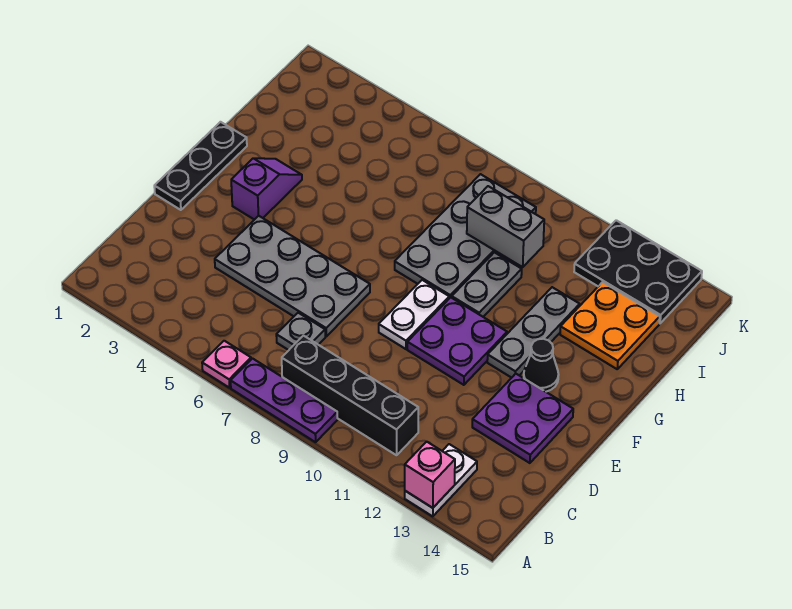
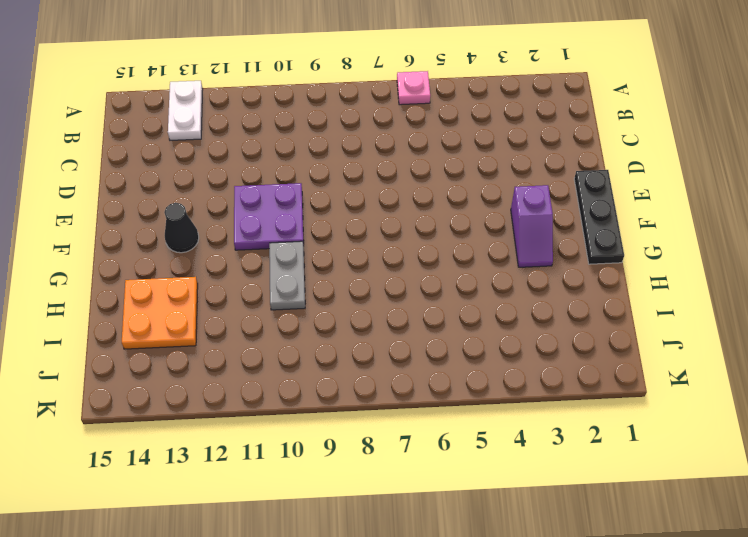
none -> purple plate A7:A9 level 1
none -> black brick B8:B11 level 1
none -> grey plate C7 level 1

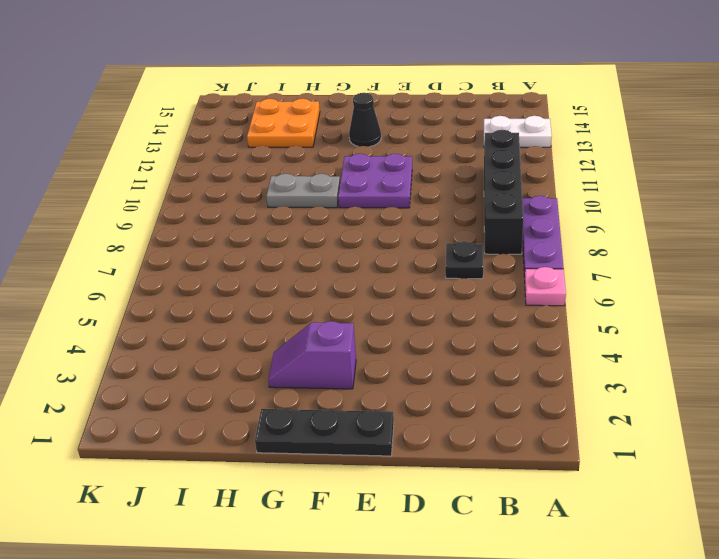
black plate C7 level 1 -> grey plate C7 level 1
none -> grey plate D4:E7 level 1
none -> purple plate D13:E14 level 1
none -> white plate E9:F9 level 1

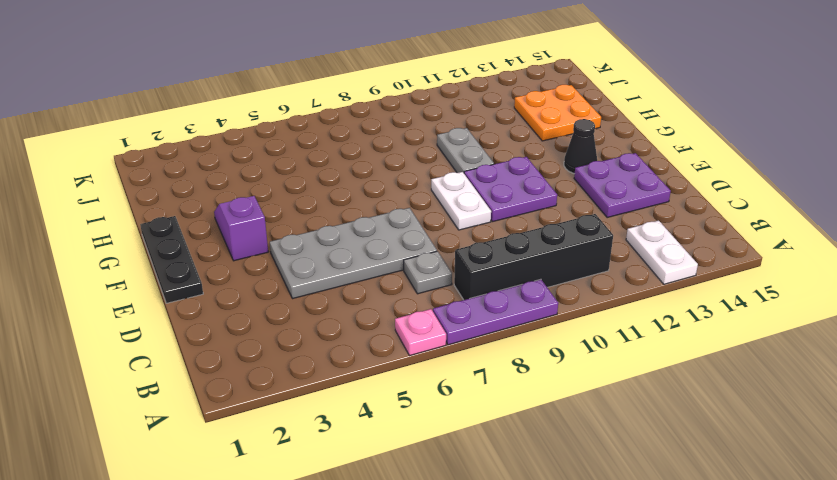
none -> grey plate F12:H12 level 1
none -> grey plate G8:J9 level 1
none -> black plate J12:K14 level 1

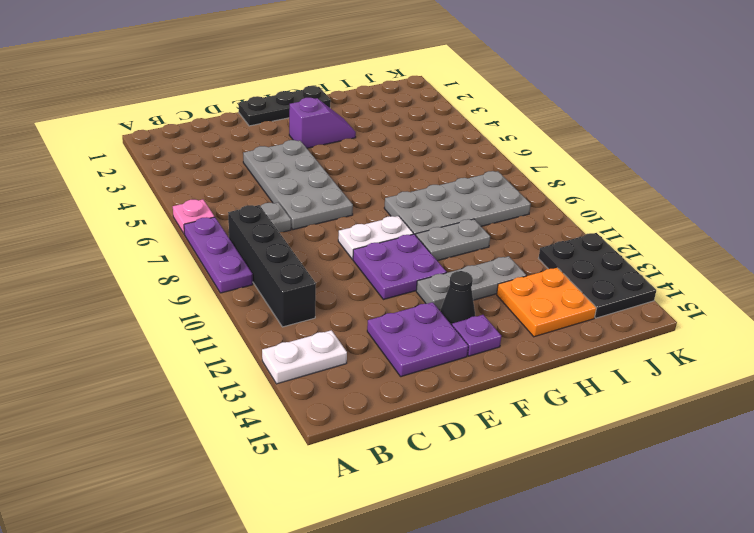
purple plate F14 level 1 -> none
none -> pink brick A13 level 2
none -> grey brick I9:I10 level 2

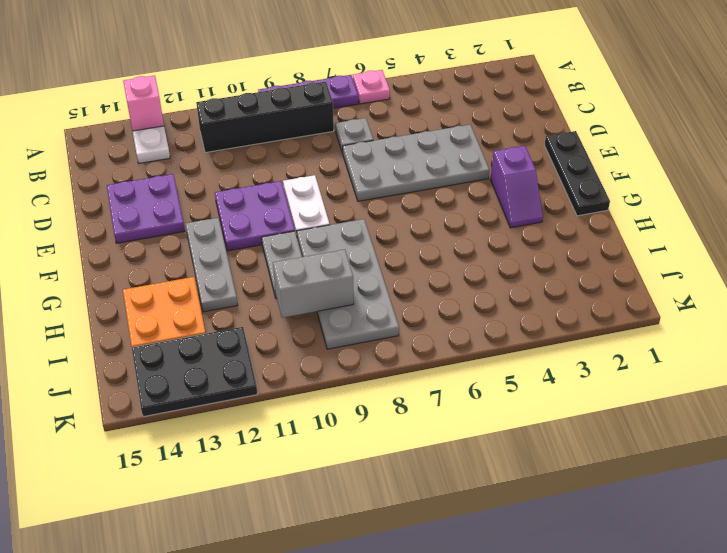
none -> black cone F13 level 1

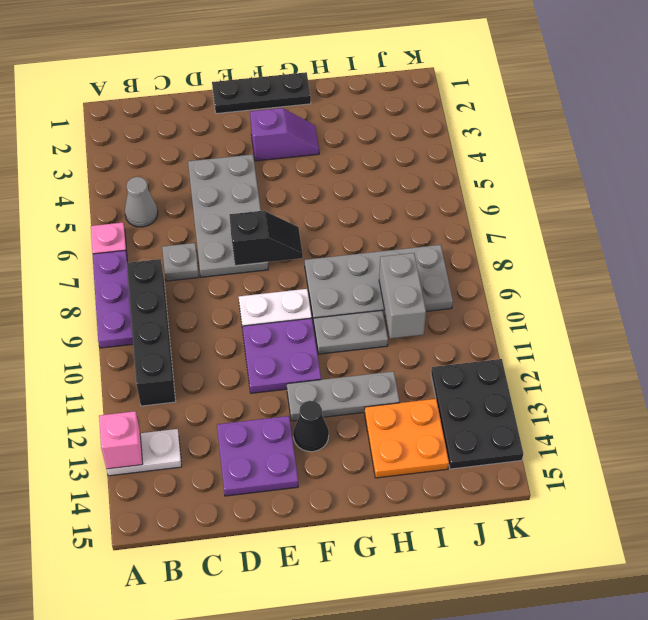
grey cone B5 level 1 -> none
black slope E7:F7 level 2 top E -> none

